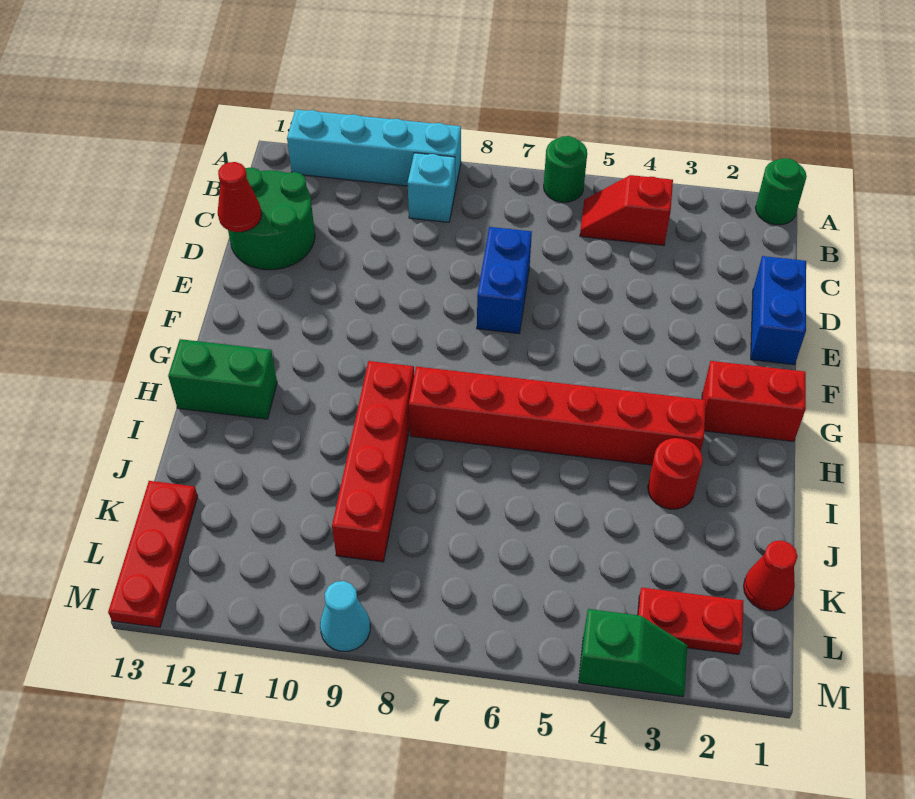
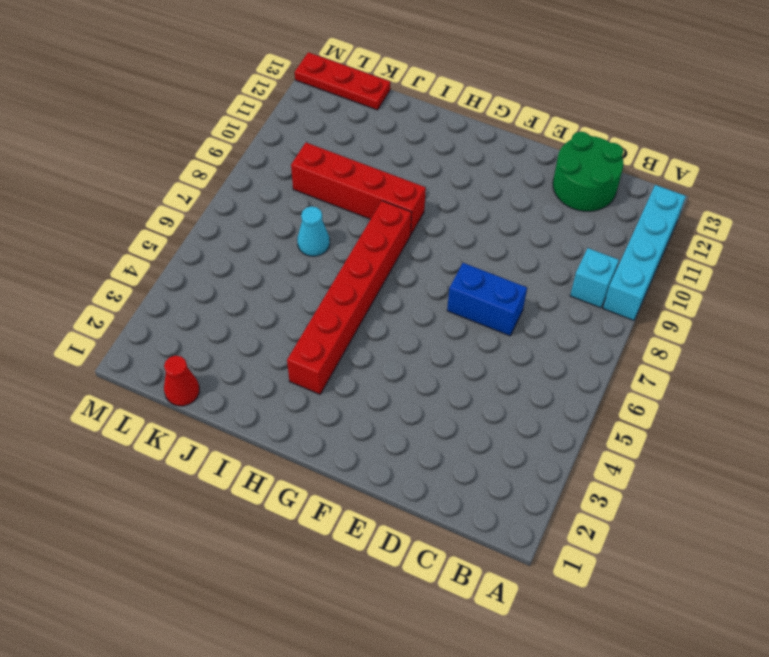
cyan cone J7 level 1 -> cyan cone M9 level 1
none -> green round brick A1 level 1
none -> green round brick A6 level 1
none -> red slope B4:B5 level 1 top 4

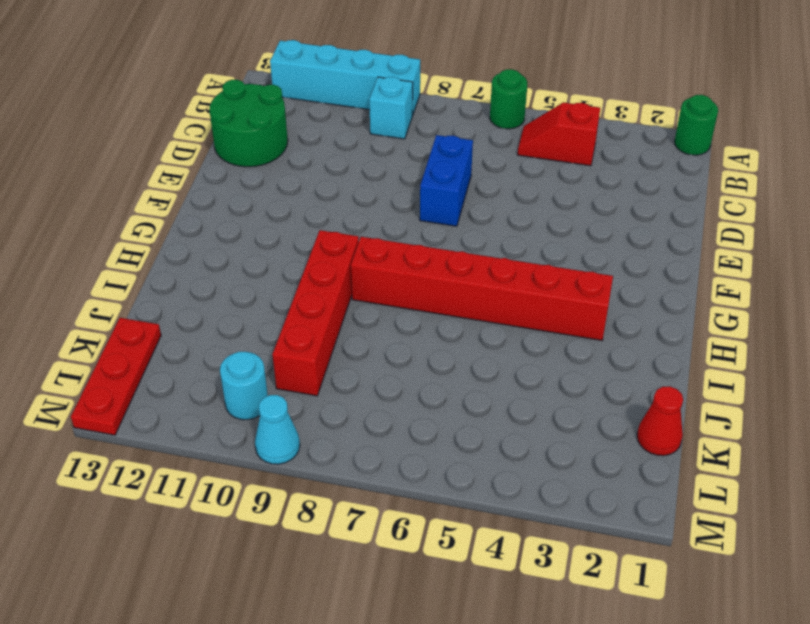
cyan round brick L10 level 1 -> none
none -> blue brick D1:E1 level 1
none -> red brick G1:G2 level 1
none -> green brick H12:H13 level 1

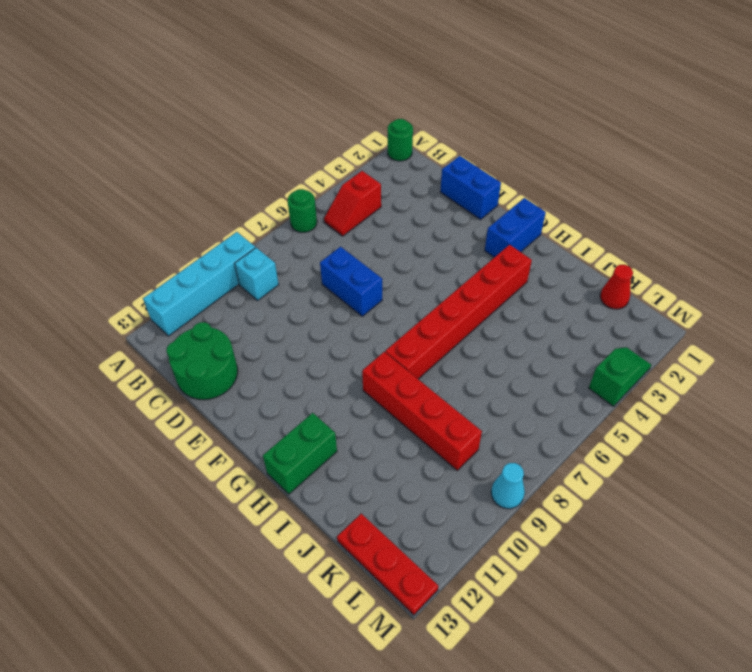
blue brick G1:G2 level 1 -> red brick G1:G2 level 1
none -> red round brick I3 level 1
none -> red plate L2:L3 level 1
none -> red cone D13 level 2

